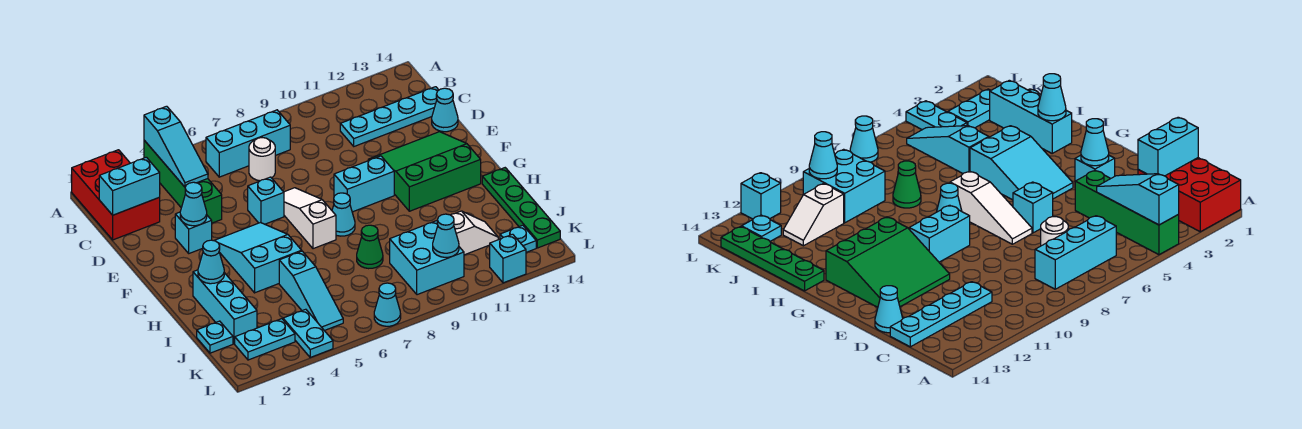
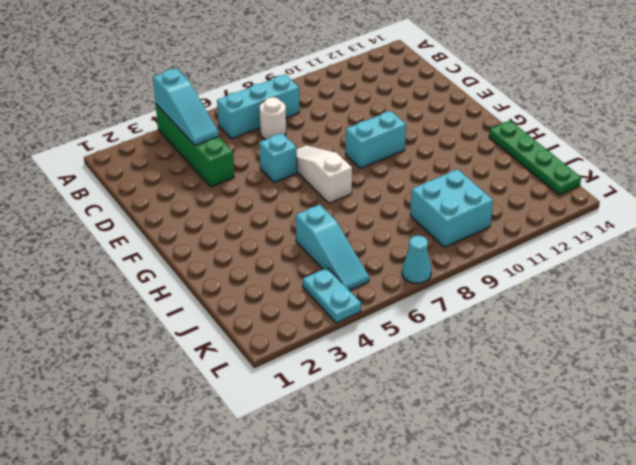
none -> red brick A1:C2 level 1
none -> cyan plate C11:C14 level 1
none -> cyan cone D14 level 1
none -> cyan brick E3 level 1

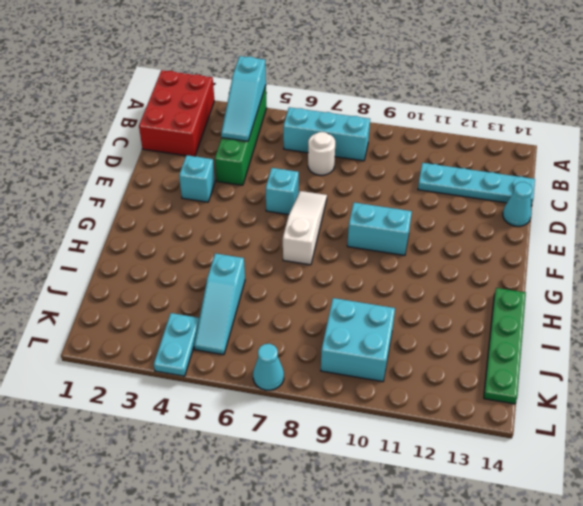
none -> green slope E11:G13 level 1 top G
none -> cyan slope F4:H5 level 1 top H
none -> cyan cone G8 level 1
none -> cyan brick H2:J2 level 1

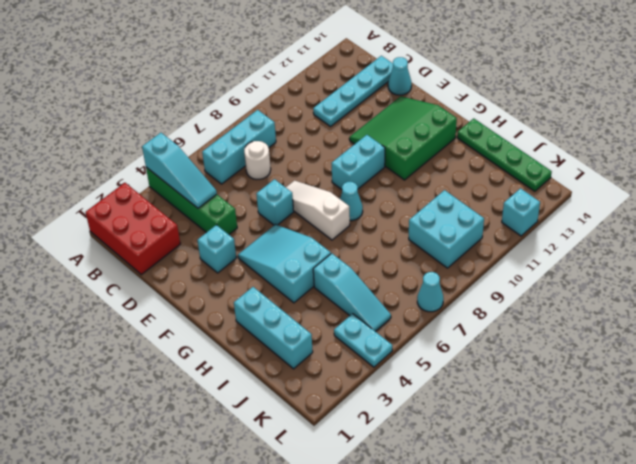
none -> green cone I8 level 1
none -> cyan plate J1 level 1
none -> white slope J11:J12 level 1 top 11
none -> cyan plate K2:K3 level 1

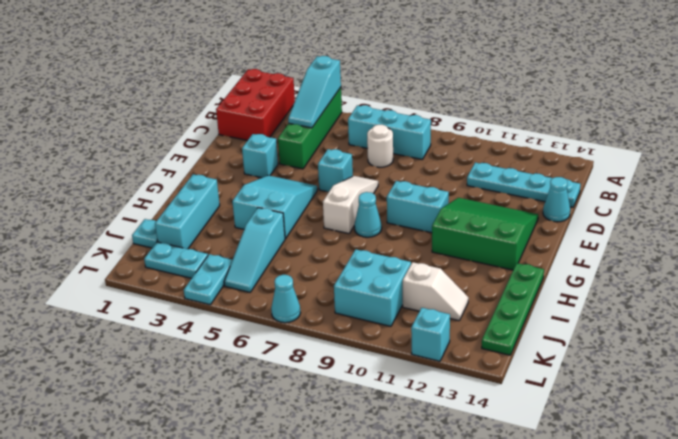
none -> green cone I8 level 1
none -> cyan plate K13 level 1
none -> cyan brick C1:C2 level 2
none -> cyan cone E3 level 2

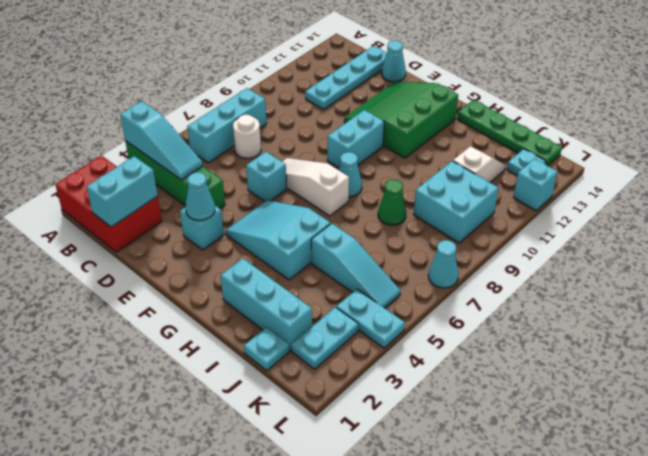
none -> cyan cone H2 level 2
none -> cyan cone K10 level 2

